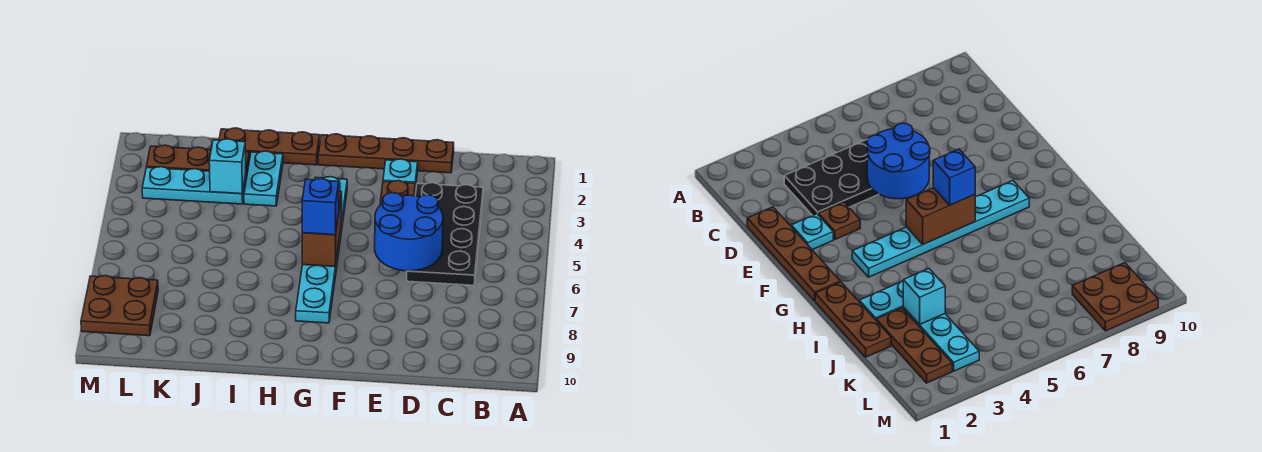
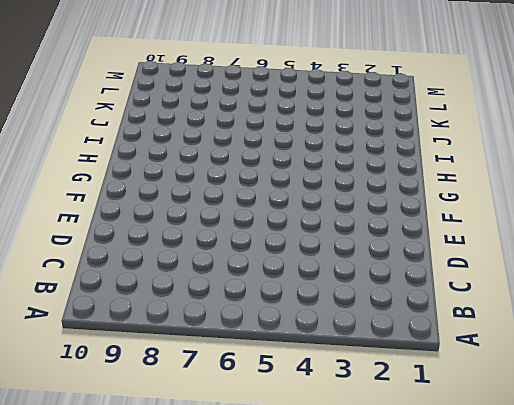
none -> black plate C3:D6 level 1
none -> brown plate D1:G1 level 1
none -> cyan plate E2 level 1

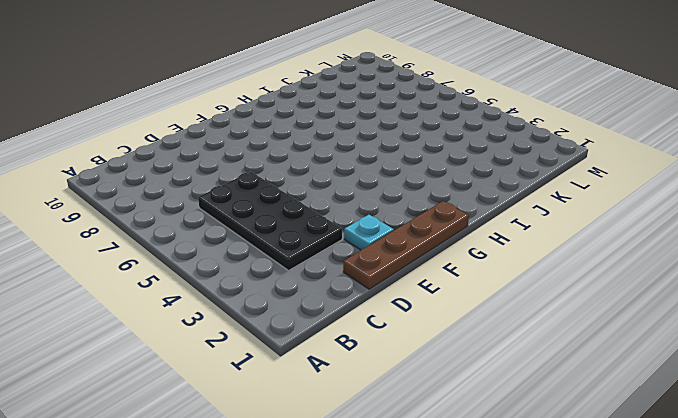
none -> brown plate E3 level 1
none -> cyan plate G3:G8 level 1
none -> brown plate H1:J1 level 1

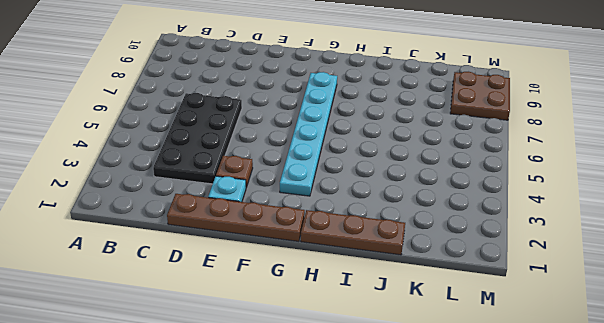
none -> cyan plate I2:I3 level 1
none -> brown plate J2:L2 level 1
none -> cyan plate J3:L3 level 1

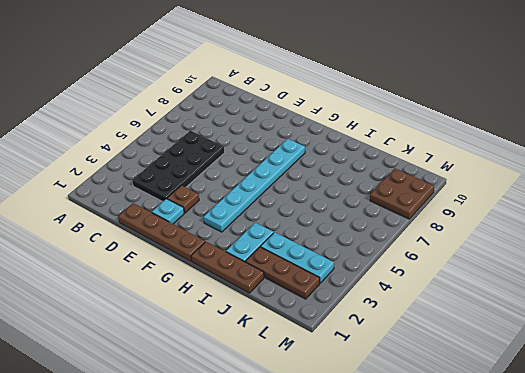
none -> blue round brick D5:E6 level 2
none -> brown brick G5:G6 level 2
none -> cyan brick J3 level 2

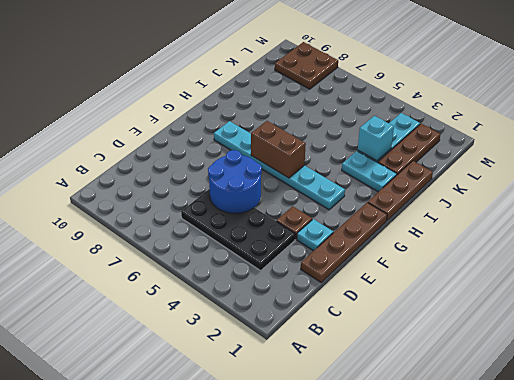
none -> blue brick G6 level 3

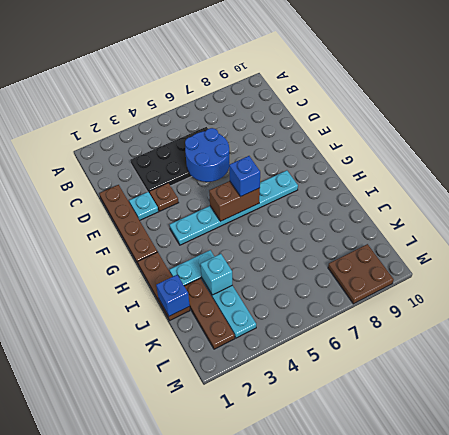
blue brick J1 level 2 -> none

